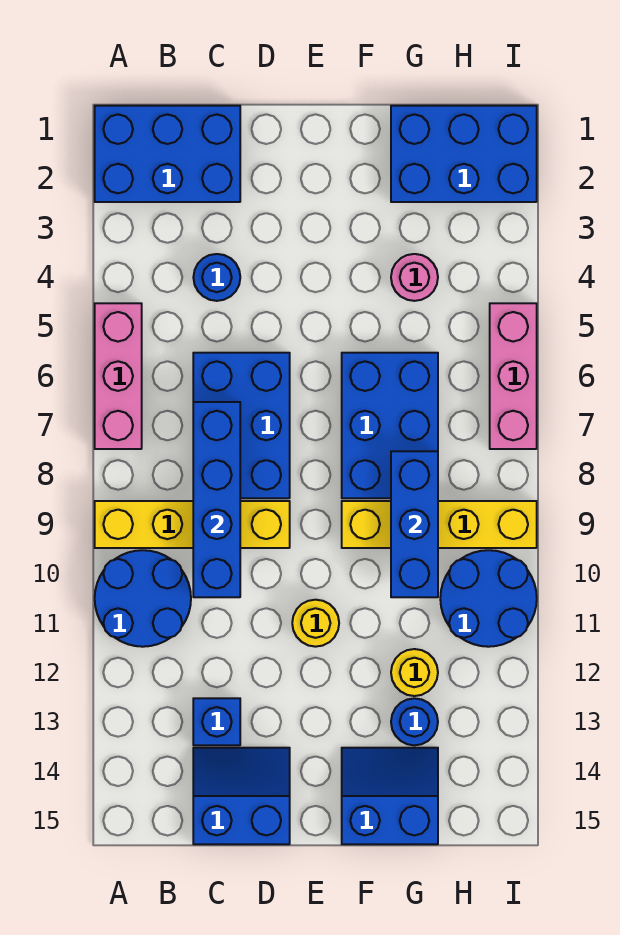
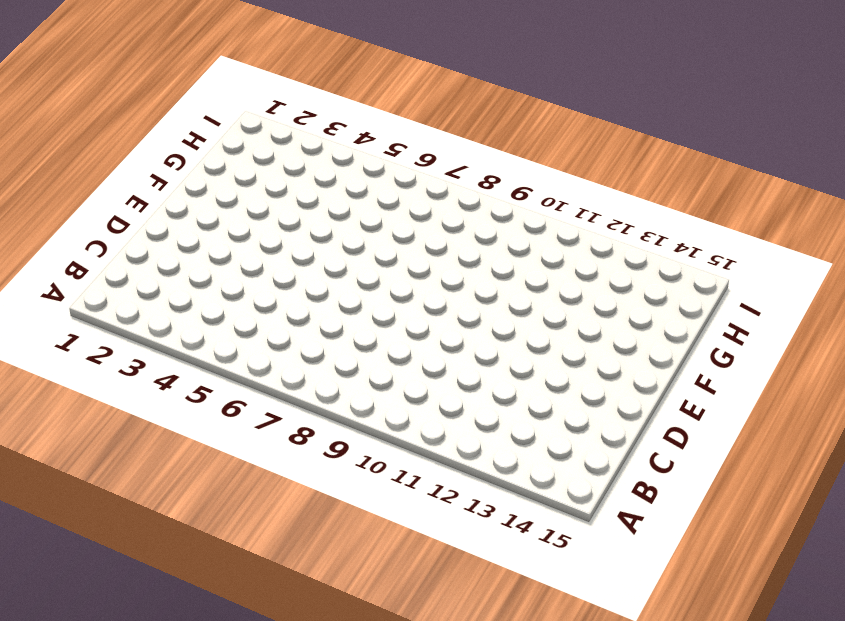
none -> blue brick A1:C2 level 1
none -> pink brick A5:A7 level 1
none -> yellow brick A9:D9 level 1

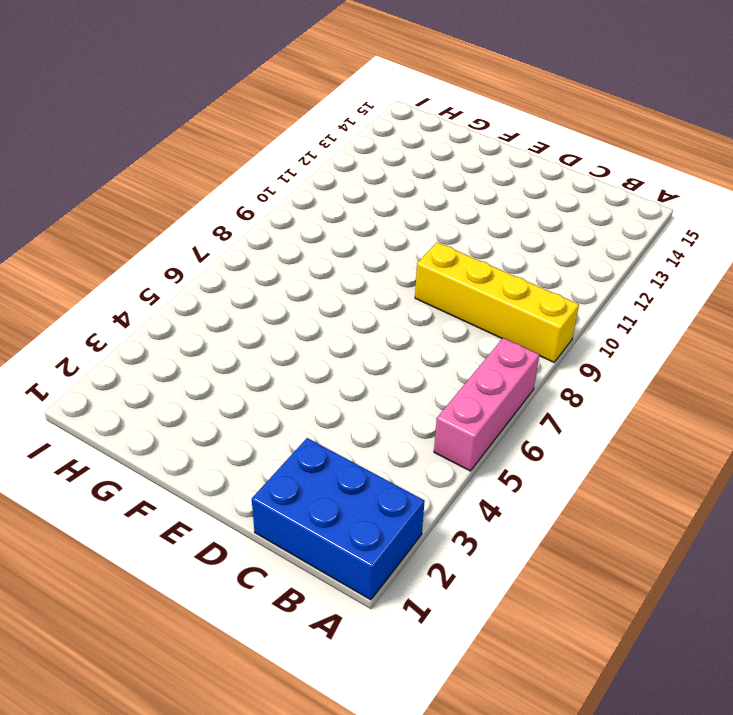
none -> blue round brick A10:B11 level 1
none -> blue round brick C4 level 1
none -> blue brick C6:D8 level 1

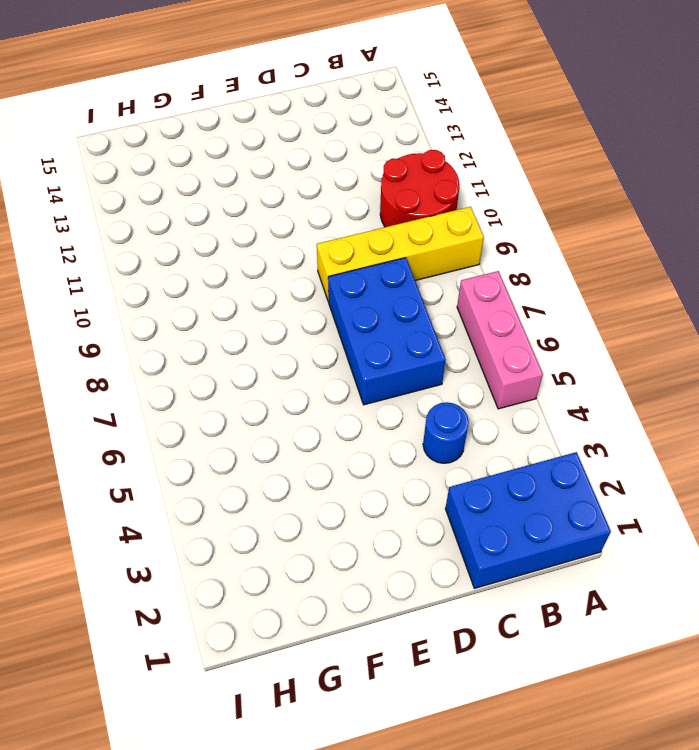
red round brick A10:B11 level 1 -> blue round brick A10:B11 level 1
none -> blue brick C13 level 1
none -> blue slope C14:D15 level 1 top 15
none -> yellow round brick E11 level 1

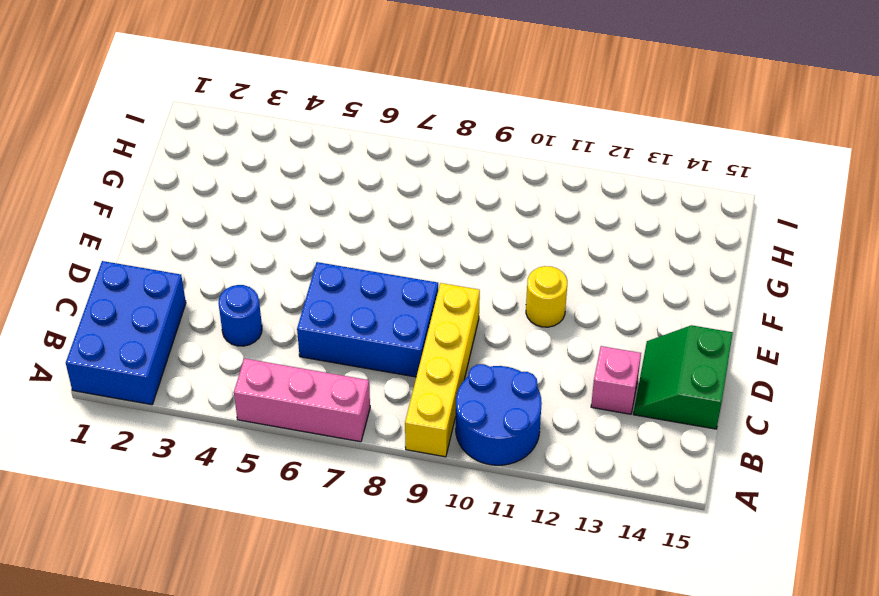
pink brick C13 level 1 -> blue brick C13 level 1
green slope C14:D15 level 1 top 15 -> blue slope C14:D15 level 1 top 15
none -> blue brick F6:G8 level 1
none -> yellow brick F9:I9 level 1
none -> blue slope F14:G15 level 1 top 15

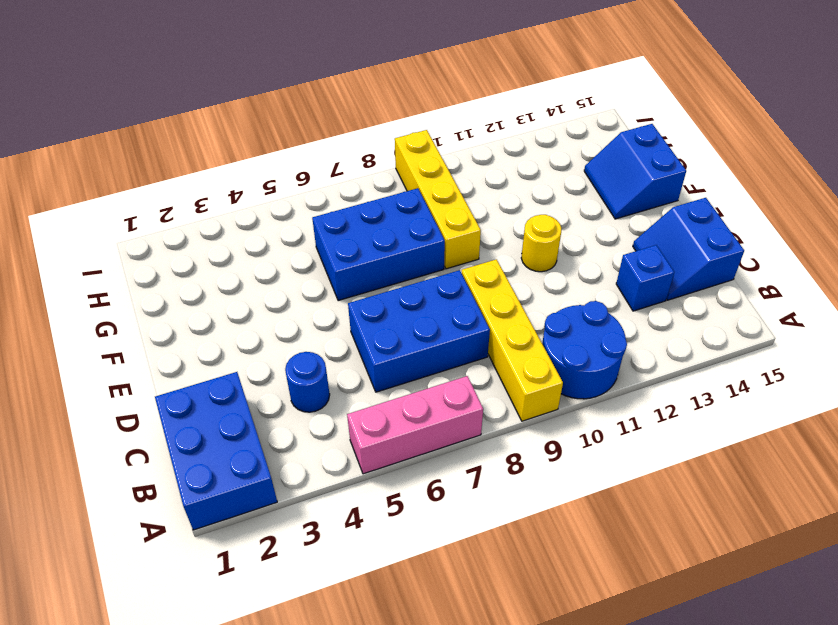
none -> blue brick G1:I2 level 1
none -> pink round brick G4 level 1
none -> yellow round brick G12 level 1

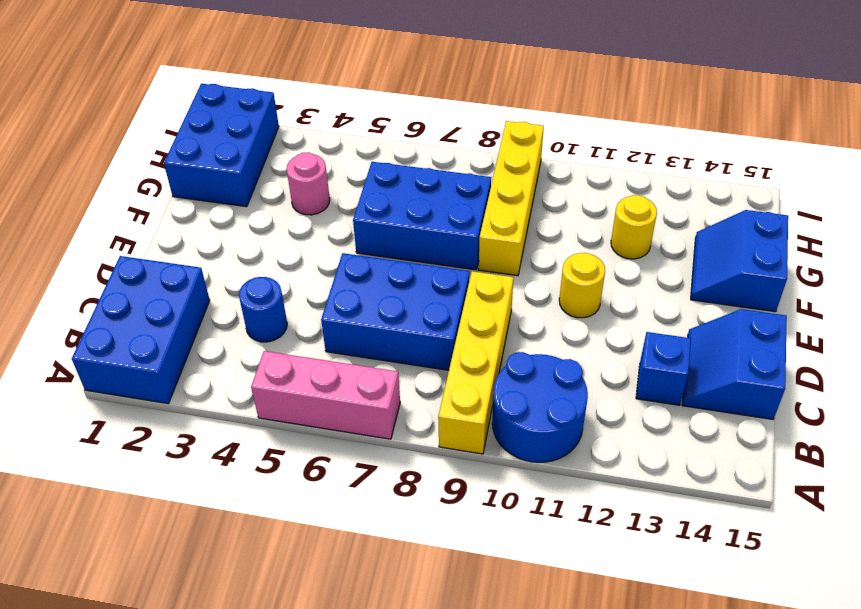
none -> blue round brick G13 level 1
none -> blue round brick H10:I11 level 1
none -> pink brick I5:I7 level 1

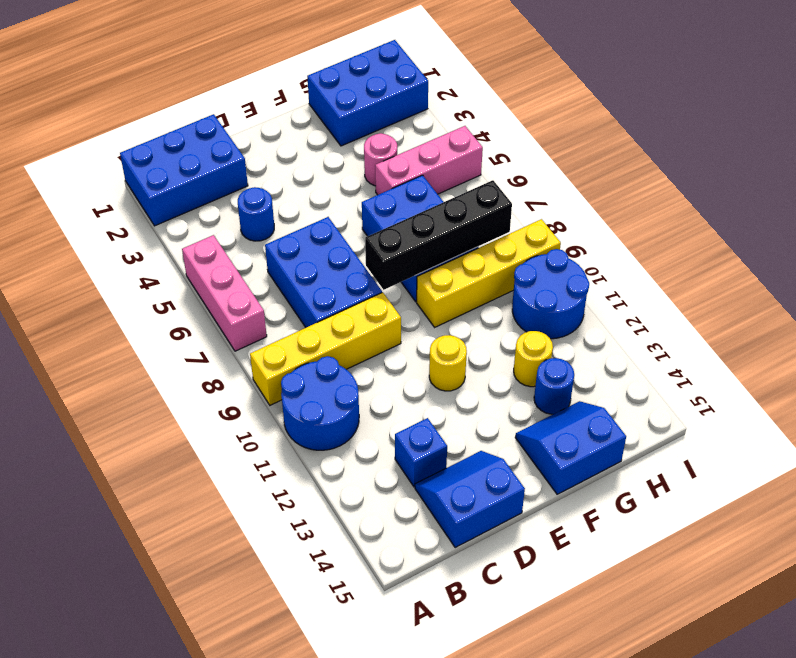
black brick E8:H8 level 2 -> blue brick G8:G10 level 2
pink brick G5:I5 level 1 -> pink brick I5:I7 level 1
none -> blue brick C7:C10 level 2

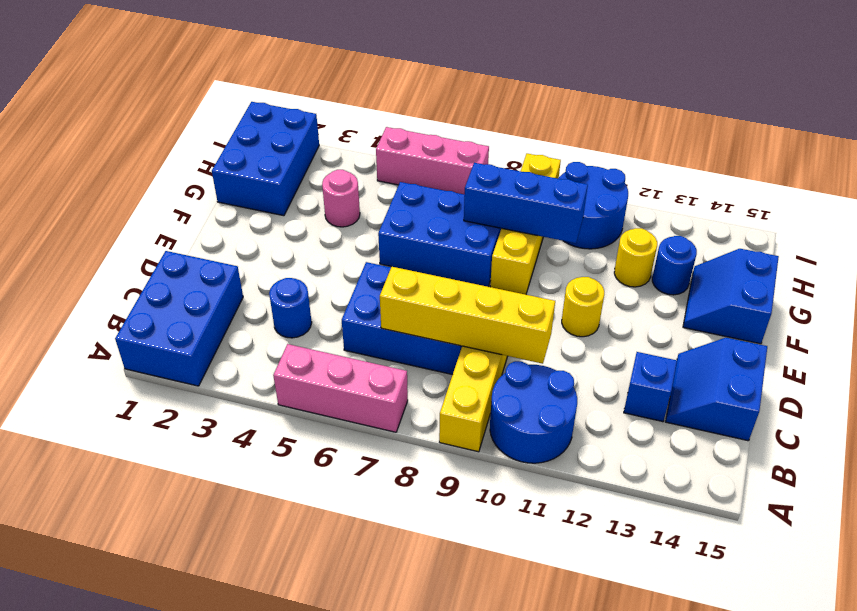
yellow brick C7:C10 level 2 -> blue brick C7:C10 level 2

